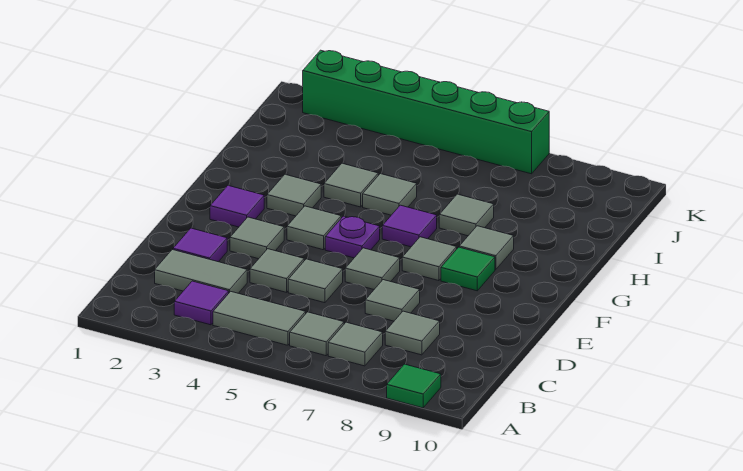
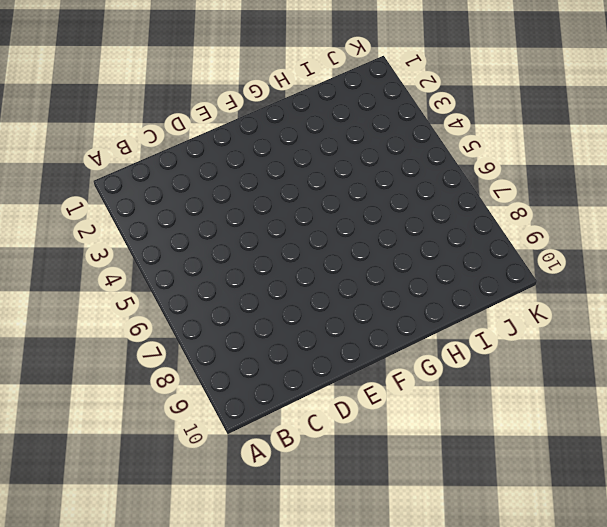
none -> green tile A9 level 1
none -> purple tile B3 level 1
none -> grey tile B4:B5 level 1

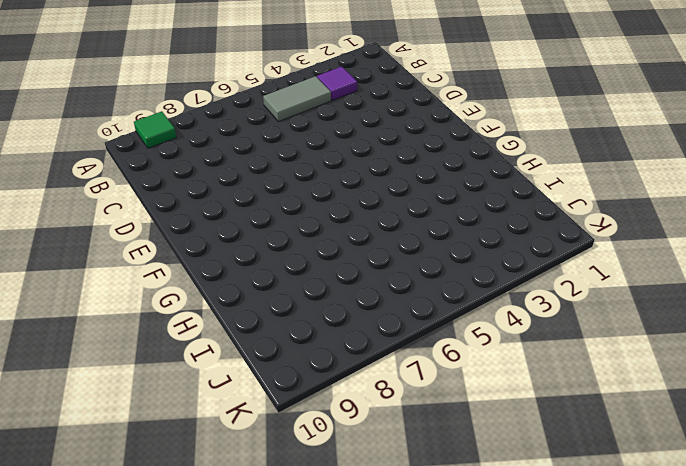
none -> grey tile B6 level 1
none -> grey tile B7 level 1
none -> grey tile C2:C3 level 1

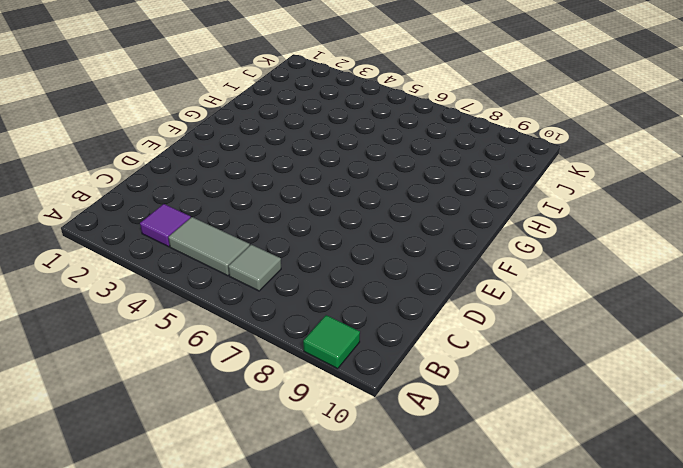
none -> grey tile B7 level 1
none -> grey tile C2:C3 level 1
none -> grey tile C8 level 1

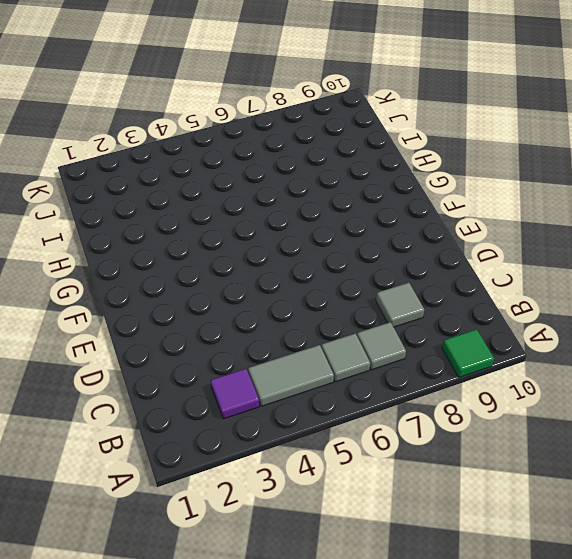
none -> grey tile C2:C3 level 1
none -> purple tile D2 level 1
none -> grey tile D4 level 1

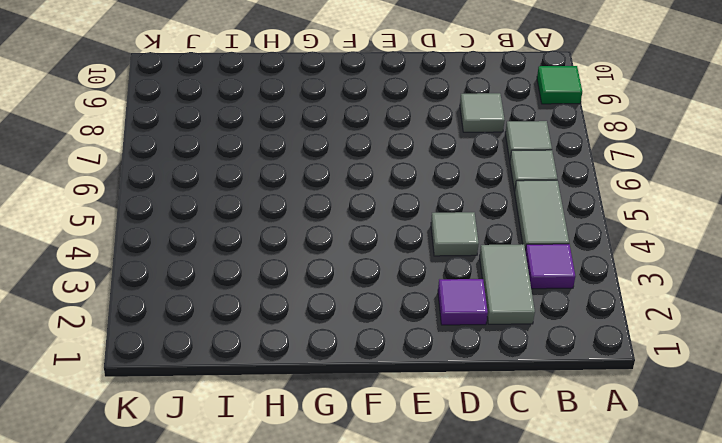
none -> grey tile D5 level 1
none -> grey tile D7 level 1
none -> grey tile E3 level 1

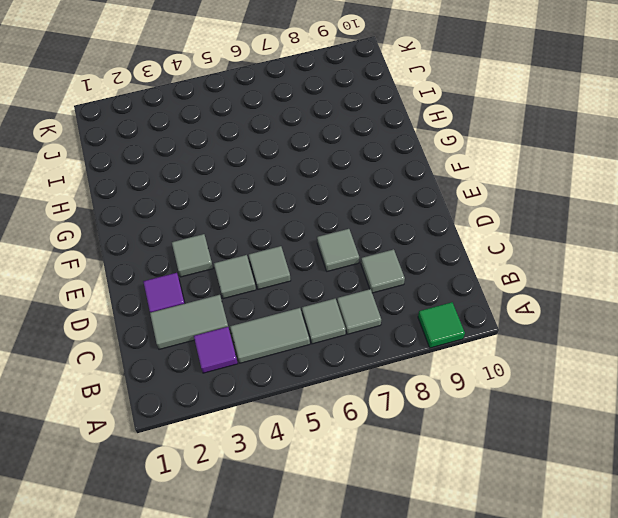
none -> grey tile E6 level 1
none -> purple tile F2 level 1
none -> grey tile F4 level 1

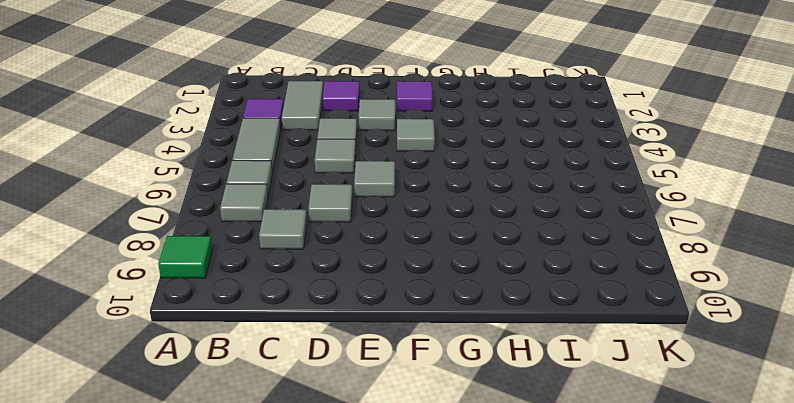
none -> purple plate F5 level 1
none -> grey tile F7 level 1
none -> green tile F8 level 1

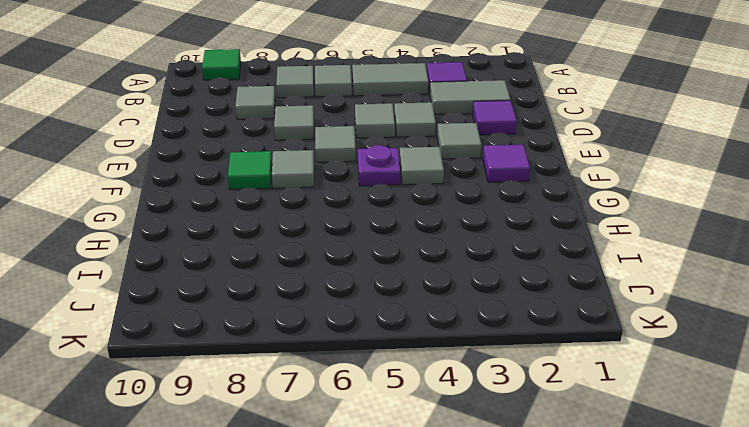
none -> grey tile G3 level 1
none -> purple tile G6 level 1
none -> grey tile G8 level 1

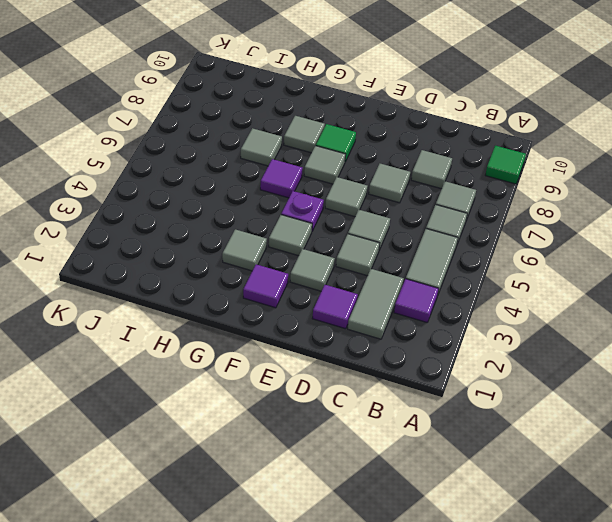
none -> grey tile H4 level 1
none -> grey tile H5 level 1
none -> green brick K2:K7 level 1

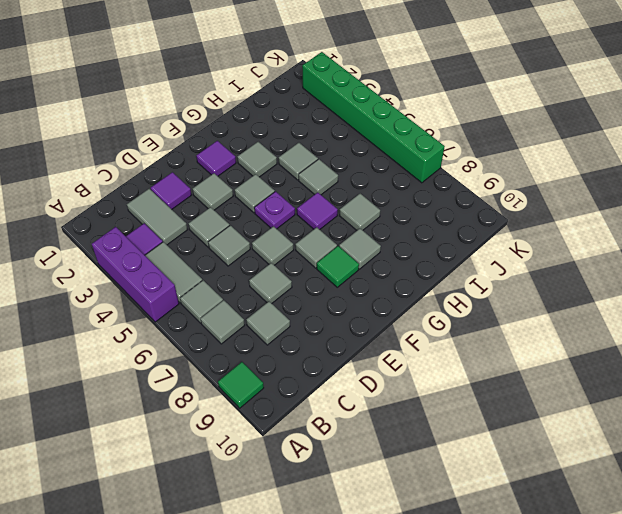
purple brick A3:A5 level 1 -> none

